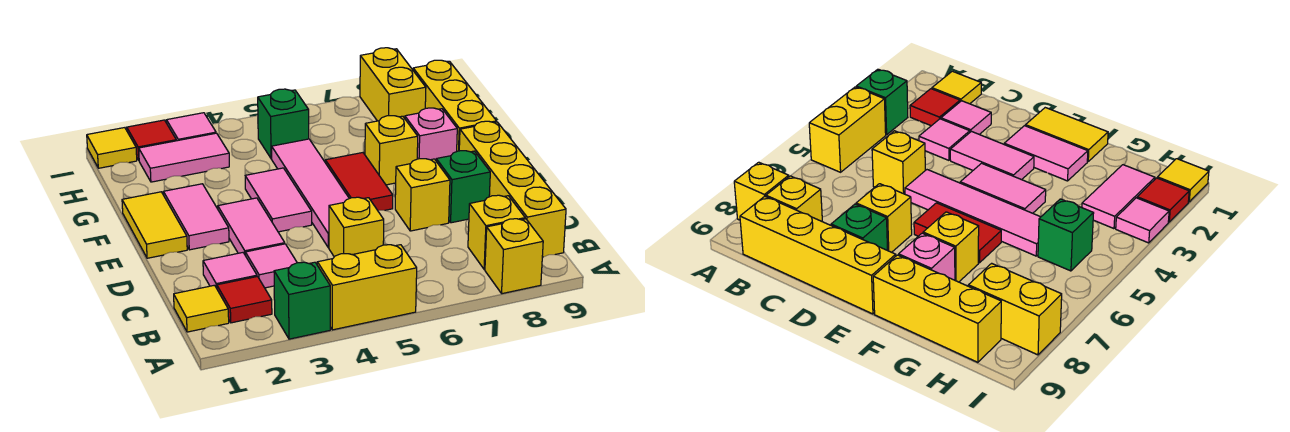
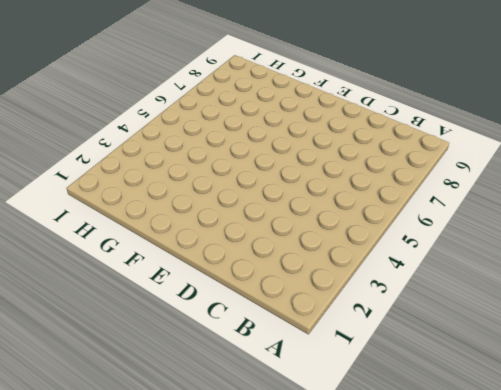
none -> green brick A3 level 1
none -> yellow brick A4:A5 level 1
none -> yellow brick A8 level 1

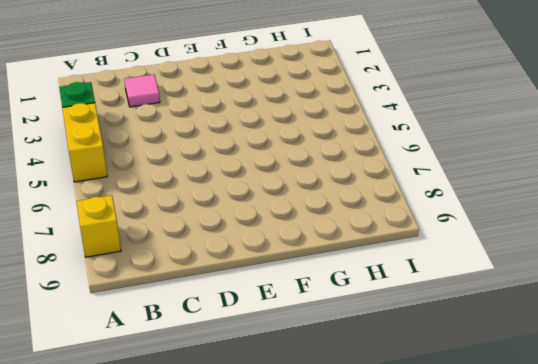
none -> yellow tile B1 level 1
none -> red tile B2 level 1
none -> yellow brick B8 level 1

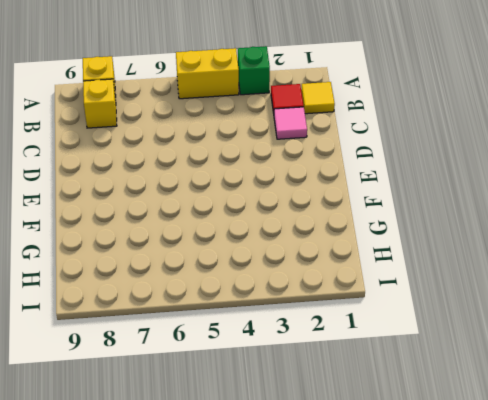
none -> yellow brick B9:E9 level 1
none -> pink tile C3 level 1
none -> yellow brick C5 level 1

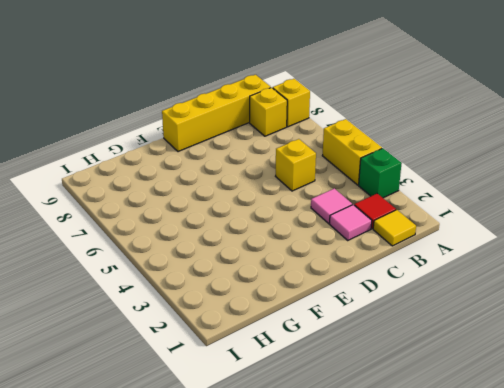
none -> pink tile D3:E3 level 1
none -> pink tile D5:G5 level 1
none -> yellow brick D7 level 1

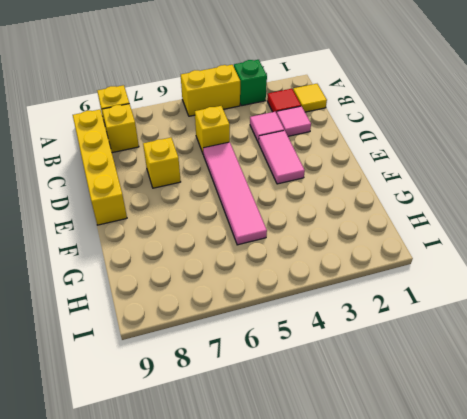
none -> green brick D8 level 1
none -> yellow tile E1:F1 level 1
none -> pink tile E2:F2 level 1

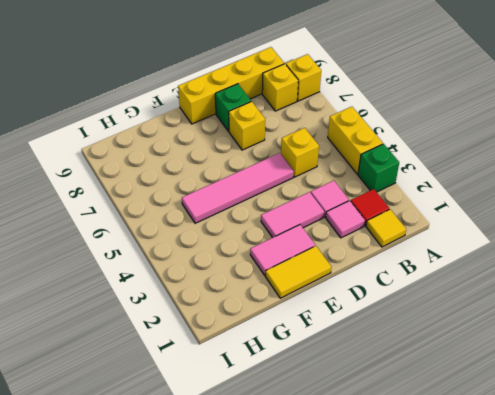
none -> pink tile E4:F4 level 1
none -> red tile E6:F6 level 1
none -> yellow brick F7 level 1

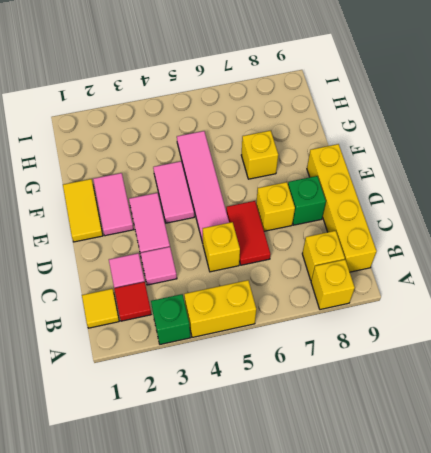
red tile C6:D6 level 1 -> red tile E6:F6 level 1
none -> pink brick F8 level 1
none -> yellow brick F9:H9 level 1
none -> pink tile H2:H3 level 1

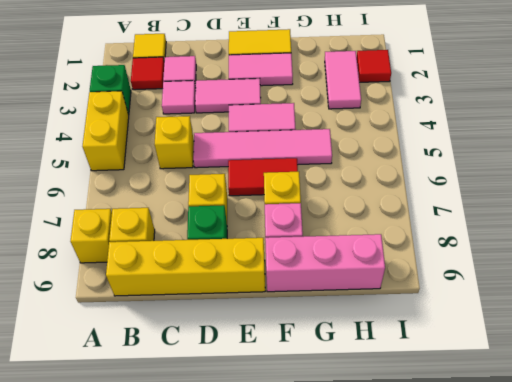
pink brick F9:H9 level 1 -> yellow brick F9:H9 level 1
none -> green brick H5 level 1
none -> yellow brick H8:I8 level 1
none -> yellow tile I1 level 1

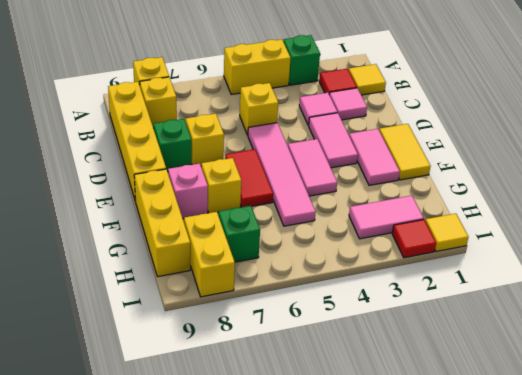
green brick H7 level 1 -> green brick H5 level 1
none -> pink tile I3 level 1

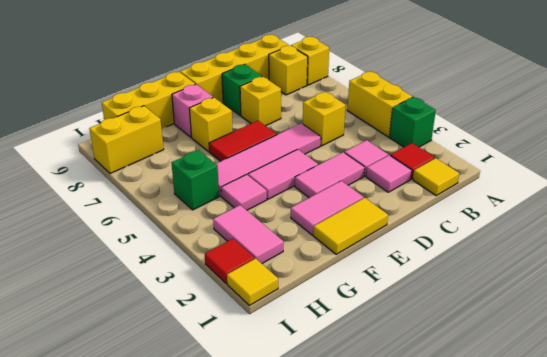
pink tile G4 level 1 -> pink tile I3 level 1

